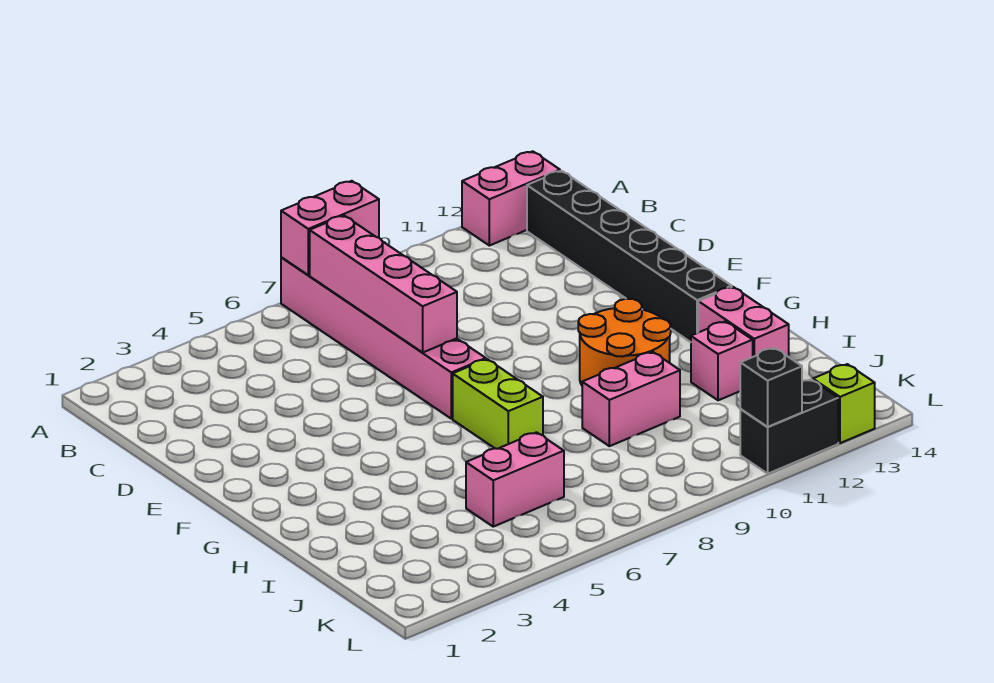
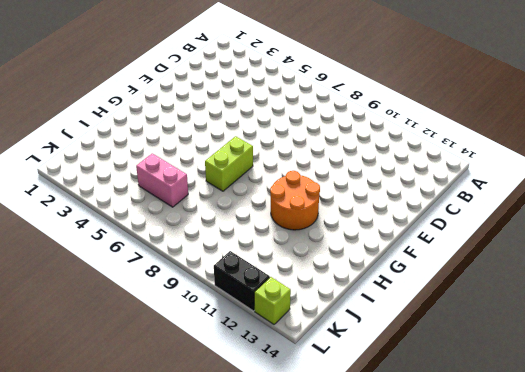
none -> pink brick A7:F7 level 1
none -> pink brick A12:A13 level 1
none -> black brick B13:G13 level 1

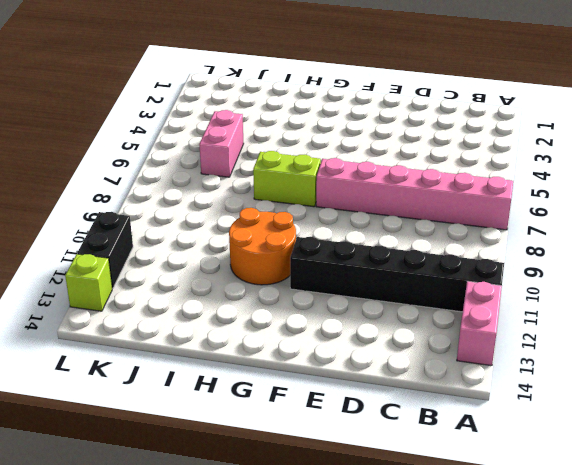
black brick A11:F11 level 1 -> black brick B13:G13 level 1
none -> pink brick H13:I13 level 1
none -> pink brick I9:I10 level 1
none -> pink brick I12 level 1

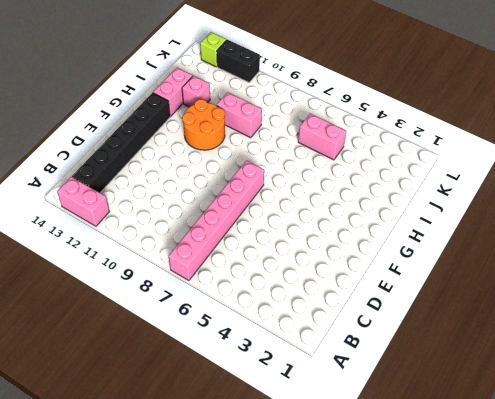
none -> lime brick G7:H7 level 1
none -> pink brick A7:A8 level 2
none -> pink brick B7:E7 level 2

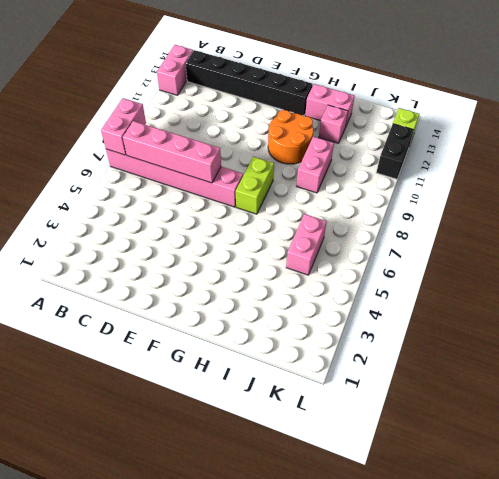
lime brick G7:G8 level 1 -> lime brick G7:H7 level 1
none -> black brick L11 level 2

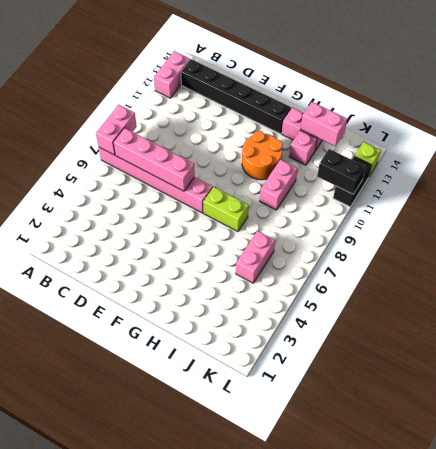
pink brick I13:J13 level 2 -> none
black brick K11:L11 level 2 -> black brick L11 level 2

